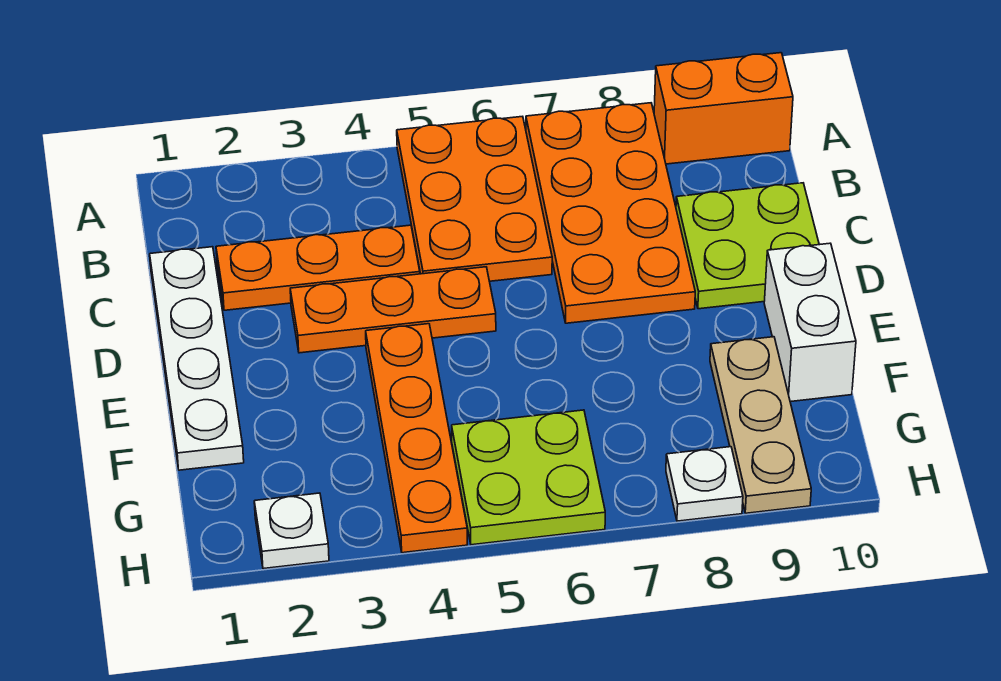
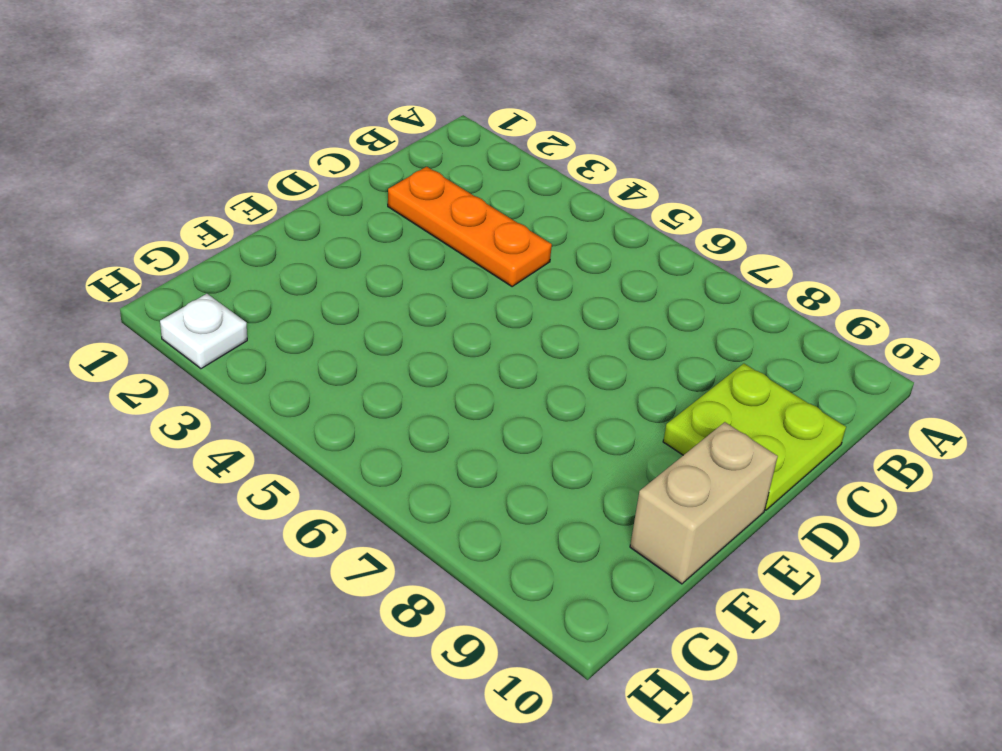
tan brick E10:F10 level 1 -> white brick E10:F10 level 1
none -> orange plate A5:C6 level 1
none -> orange plate A7:D8 level 1
none -> orange brick A9:A10 level 1

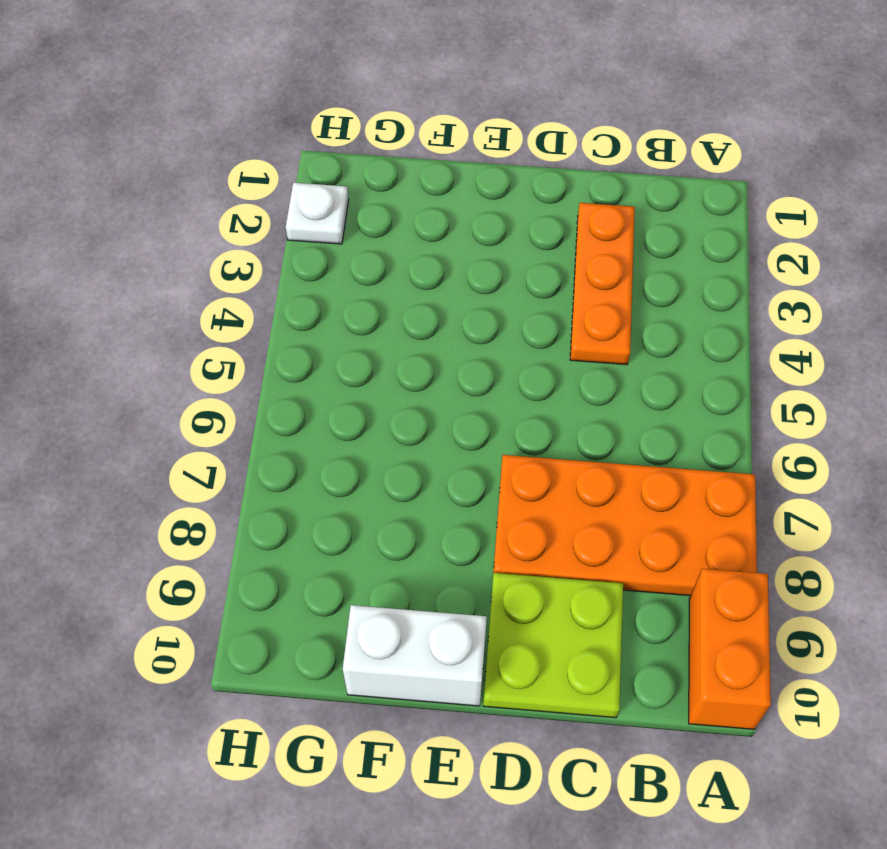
none -> orange plate A5:C6 level 1
none -> white plate C1:F1 level 1
none -> orange plate D3:D5 level 1

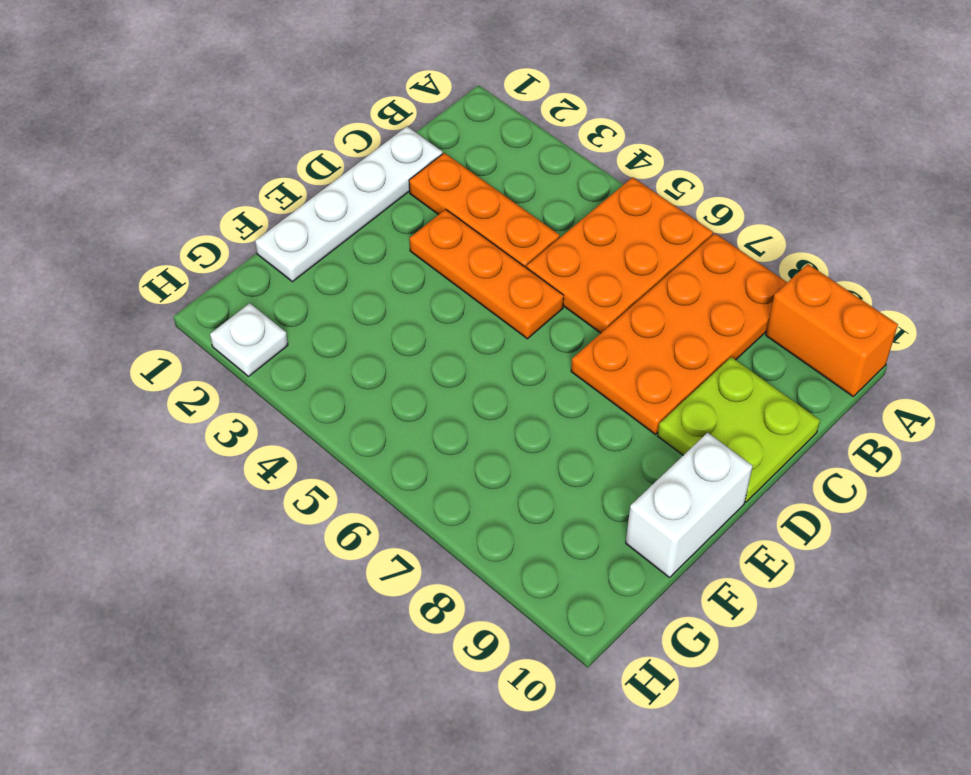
none -> orange plate E4:H4 level 1
none -> tan plate F9:H9 level 1
none -> lime plate G5:H6 level 1

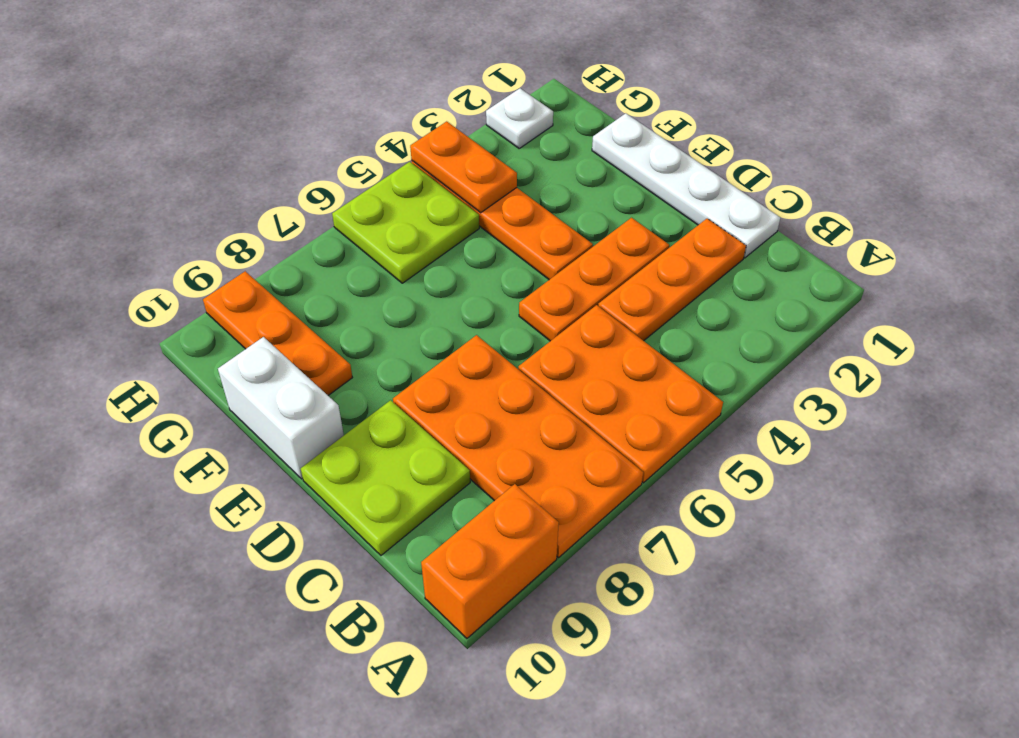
orange plate F9:H9 level 1 -> tan plate F9:H9 level 1
orange plate G4:H4 level 2 -> none
none -> white plate H8 level 1

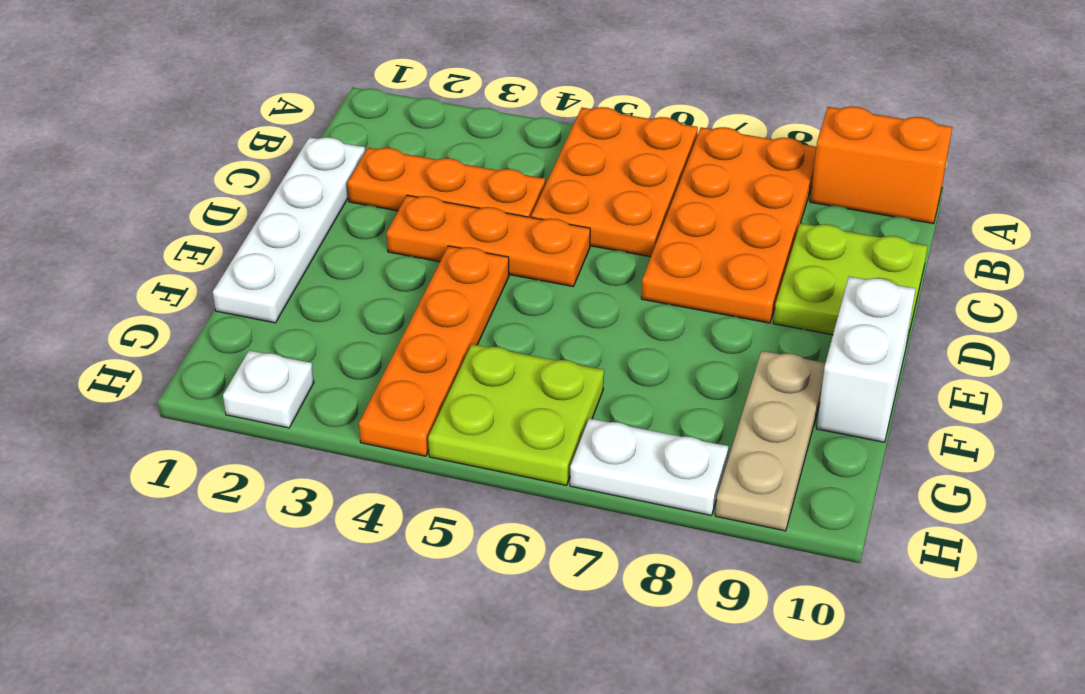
white plate H7:H8 level 1 -> white plate H8 level 1

